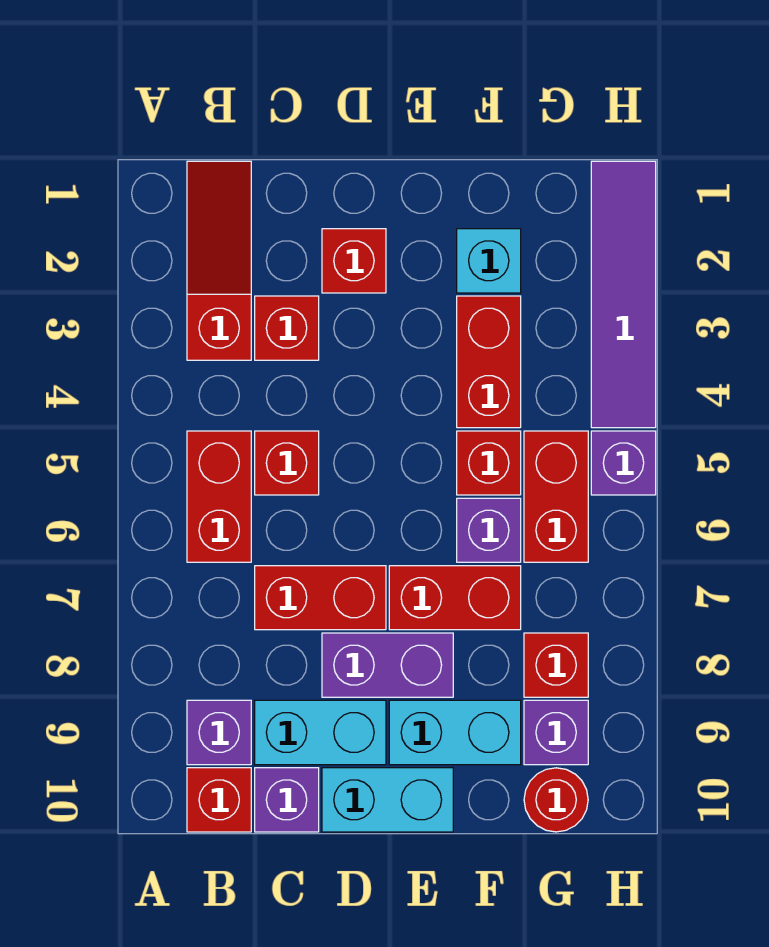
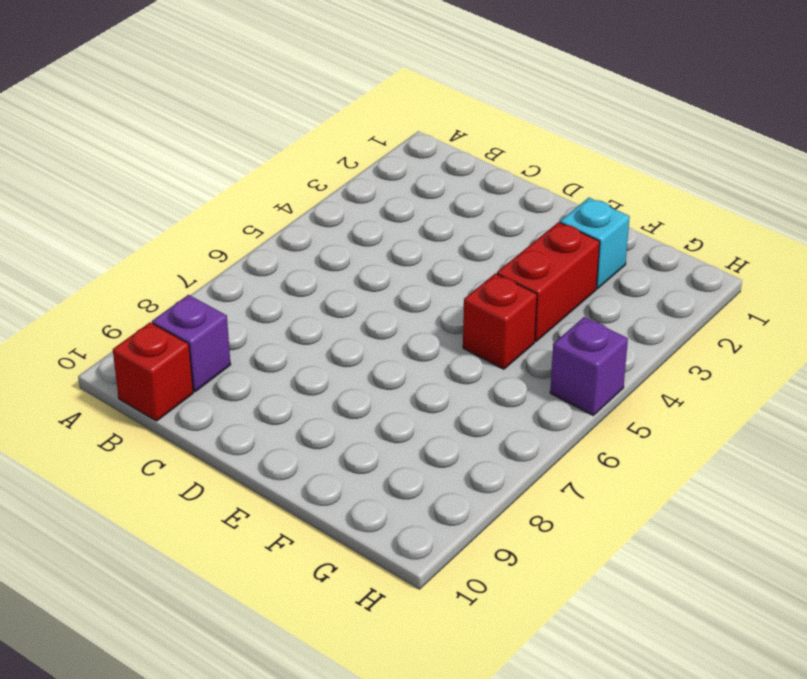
none -> red slope B1:B3 level 1 top 3
none -> red brick B5:B6 level 1
none -> red brick C3 level 1

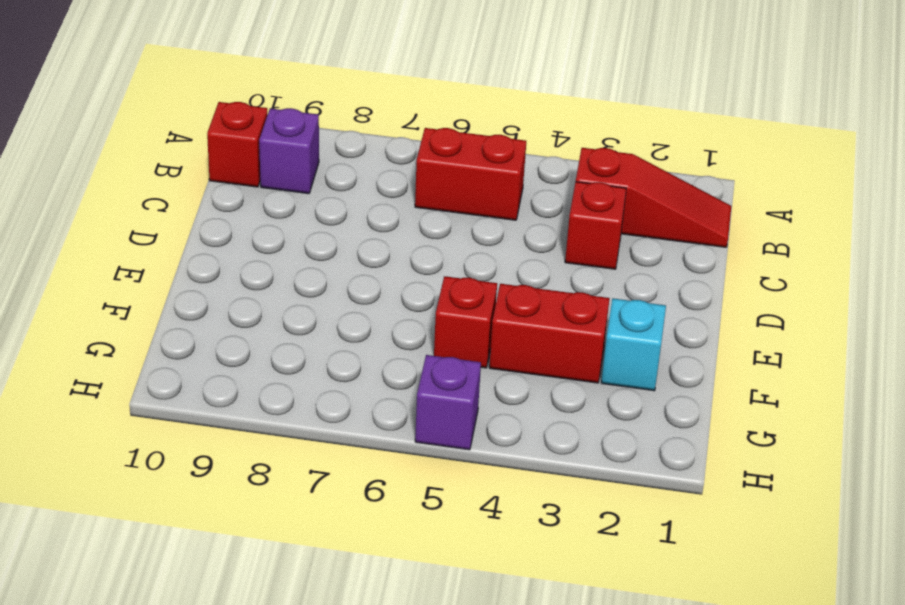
none -> red brick C5 level 1
none -> red brick C7:D7 level 1
none -> cyan brick C9:D9 level 1

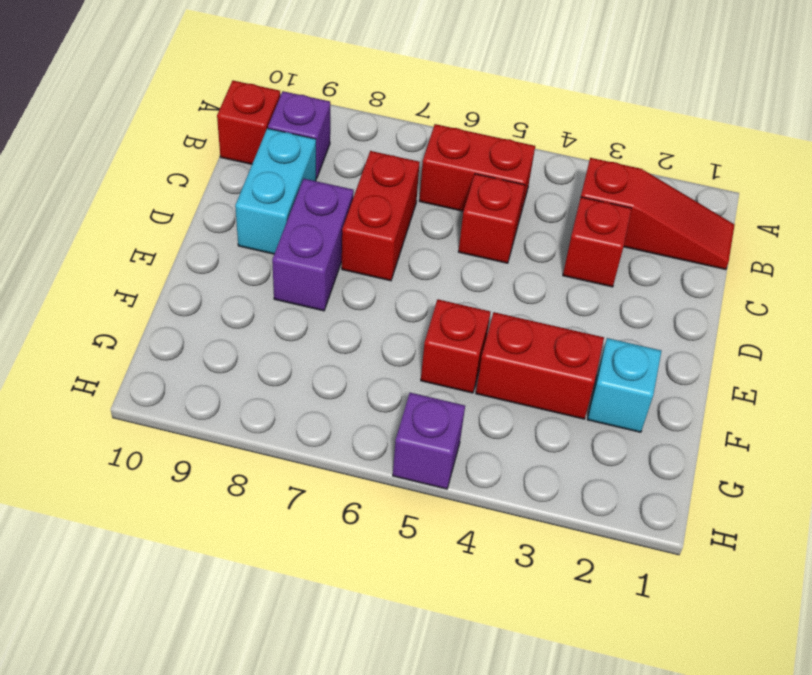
none -> purple brick C10 level 1
none -> red brick D2 level 1
none -> cyan brick D10:E10 level 1

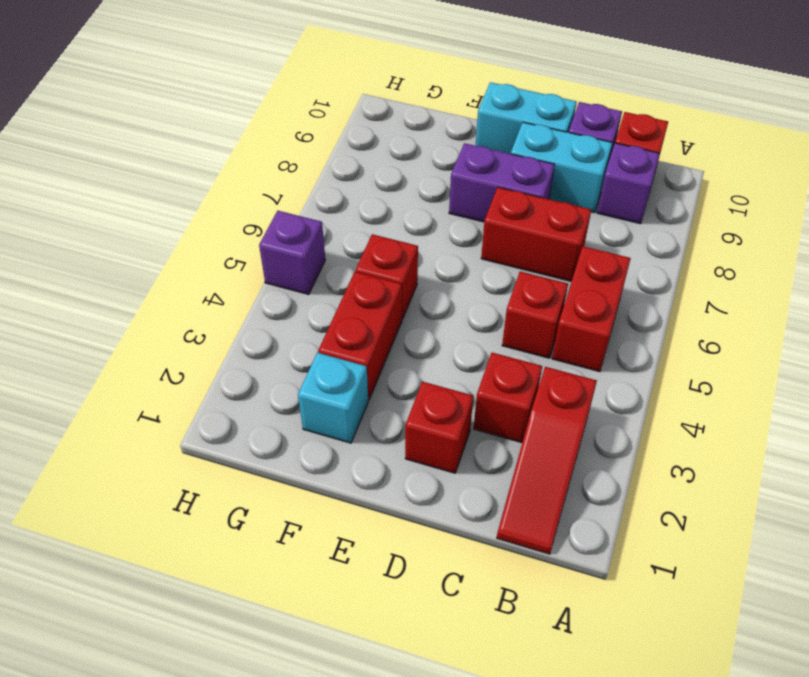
none -> red brick E7:F7 level 1
none -> cyan brick E9:F9 level 1
none -> purple brick F6 level 1

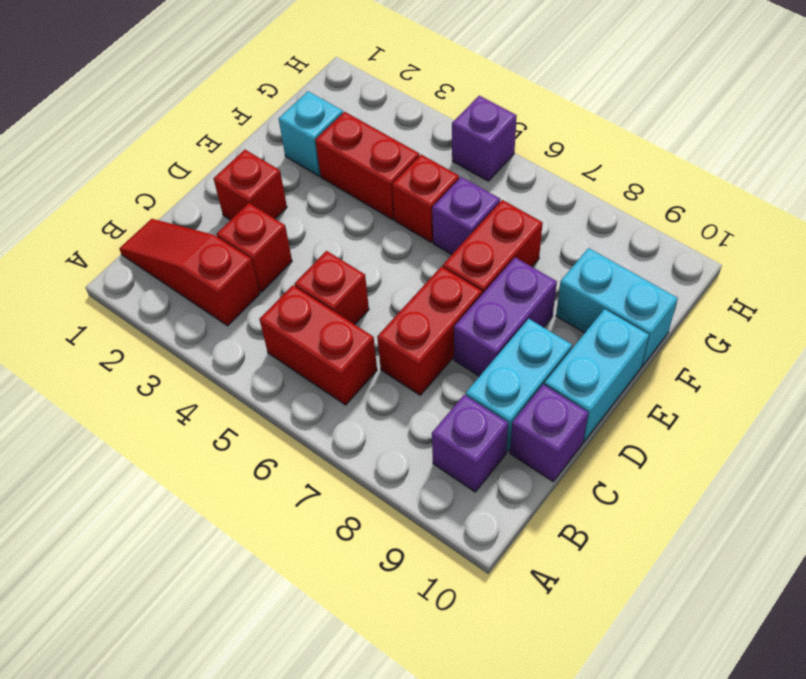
cyan brick F9:F10 level 1 -> cyan brick E9:F9 level 1
none -> red brick B10 level 1
none -> red brick G5:G6 level 1
none -> red brick G8 level 1

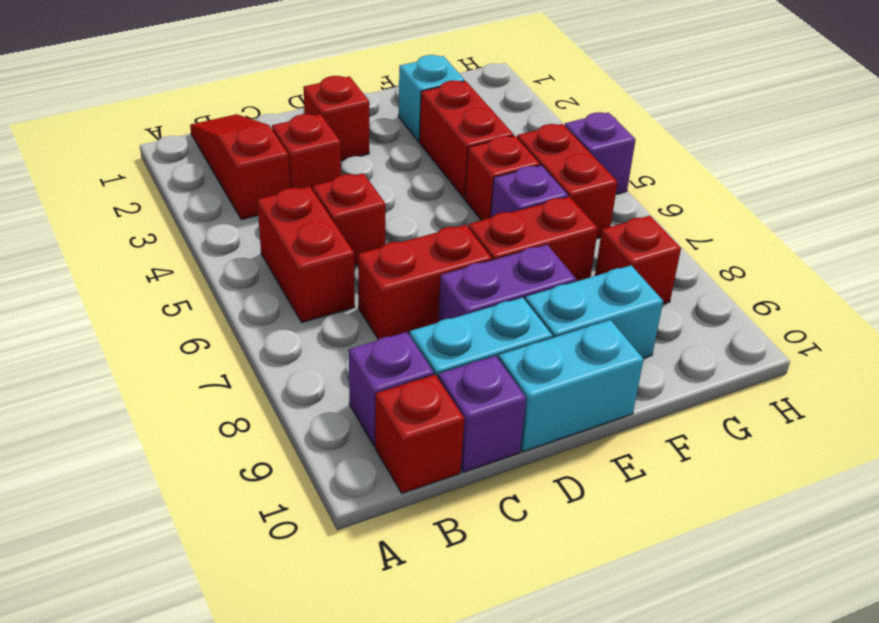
none -> purple brick G9 level 1
none -> red round brick G10 level 1
none -> purple tile H1:H4 level 1

